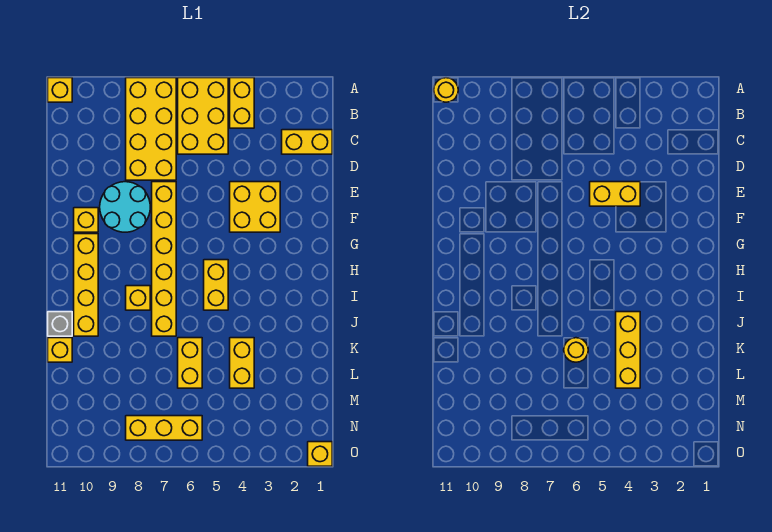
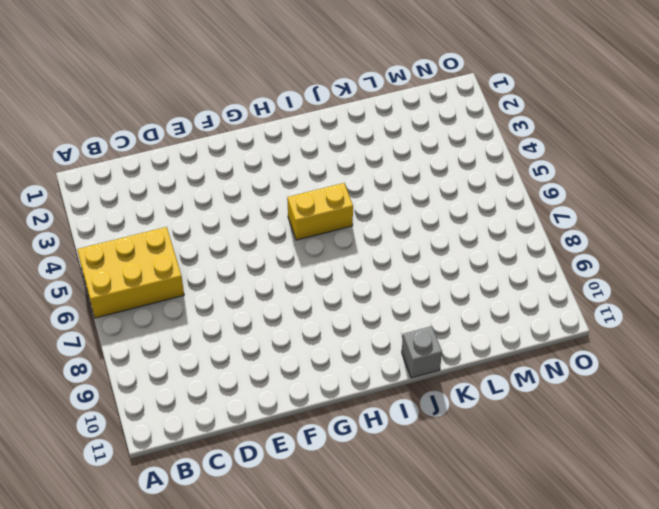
none -> yellow brick A4:B4 level 1
none -> yellow brick A7:D8 level 1
none -> yellow brick A11 level 1

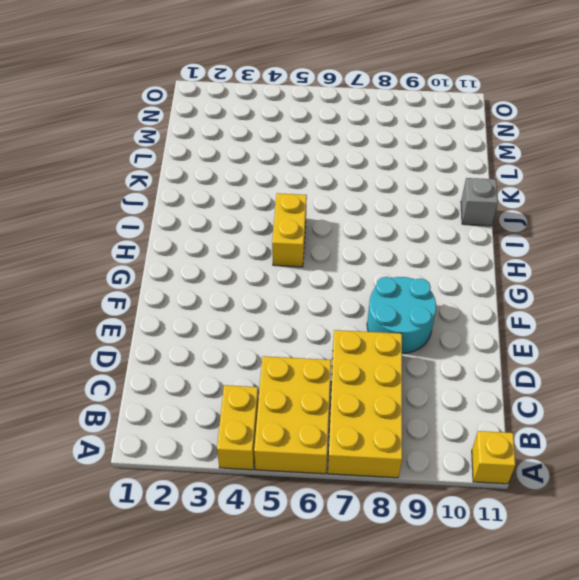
none -> yellow brick C1:C2 level 1
none -> yellow brick E3:F4 level 1
none -> yellow brick E7:J7 level 1

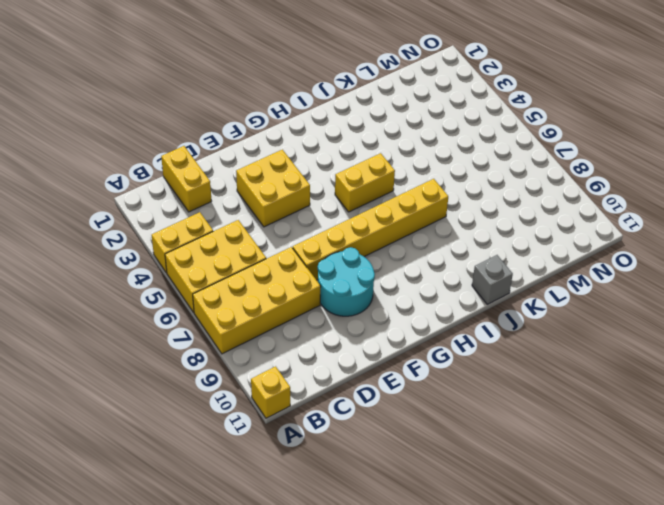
none -> yellow brick F10 level 1
none -> yellow brick G10:J10 level 1
none -> yellow brick I8 level 1

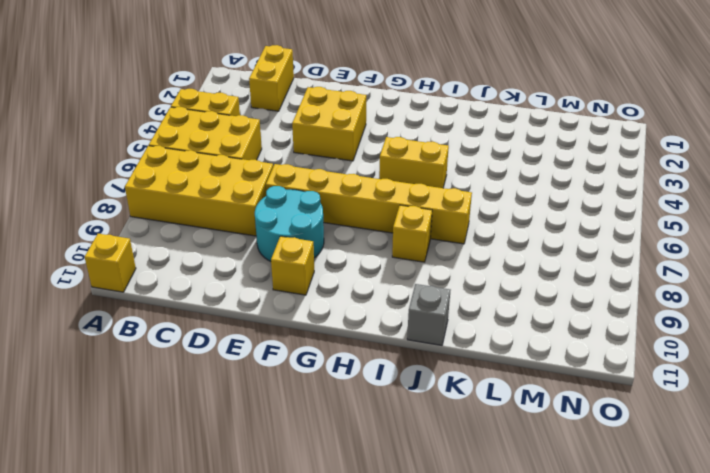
none -> yellow brick G10:J10 level 1
none -> yellow brick K4:L4 level 1
none -> yellow brick K6:L6 level 1

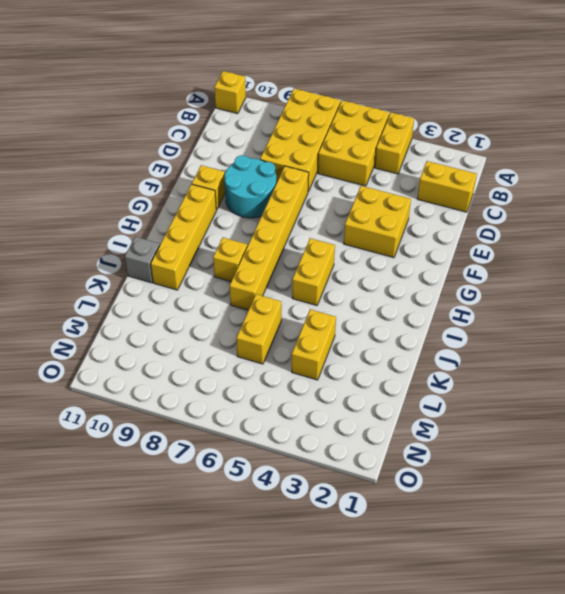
none -> yellow brick K11 level 1
none -> yellow brick N6:N8 level 1
none -> yellow brick O1 level 1

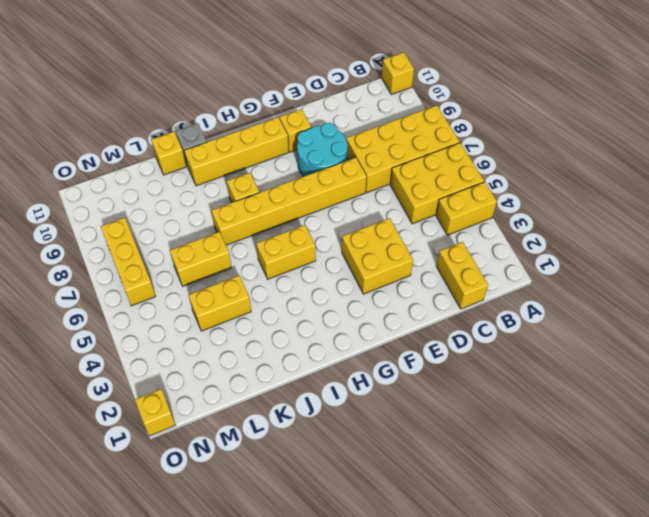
none -> yellow round brick A11 level 2
none -> yellow brick E4:E5 level 2
none -> yellow brick J4:L4 level 2

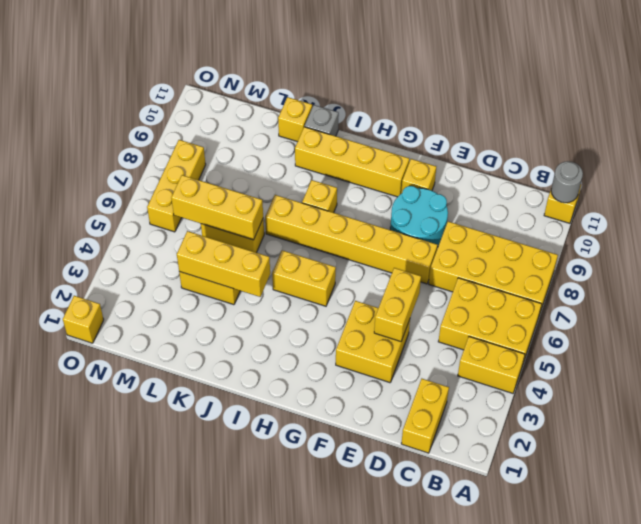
grey round brick A11 level 2 -> yellow round brick A11 level 2
yellow brick K6:M6 level 2 -> yellow round brick K6 level 2

